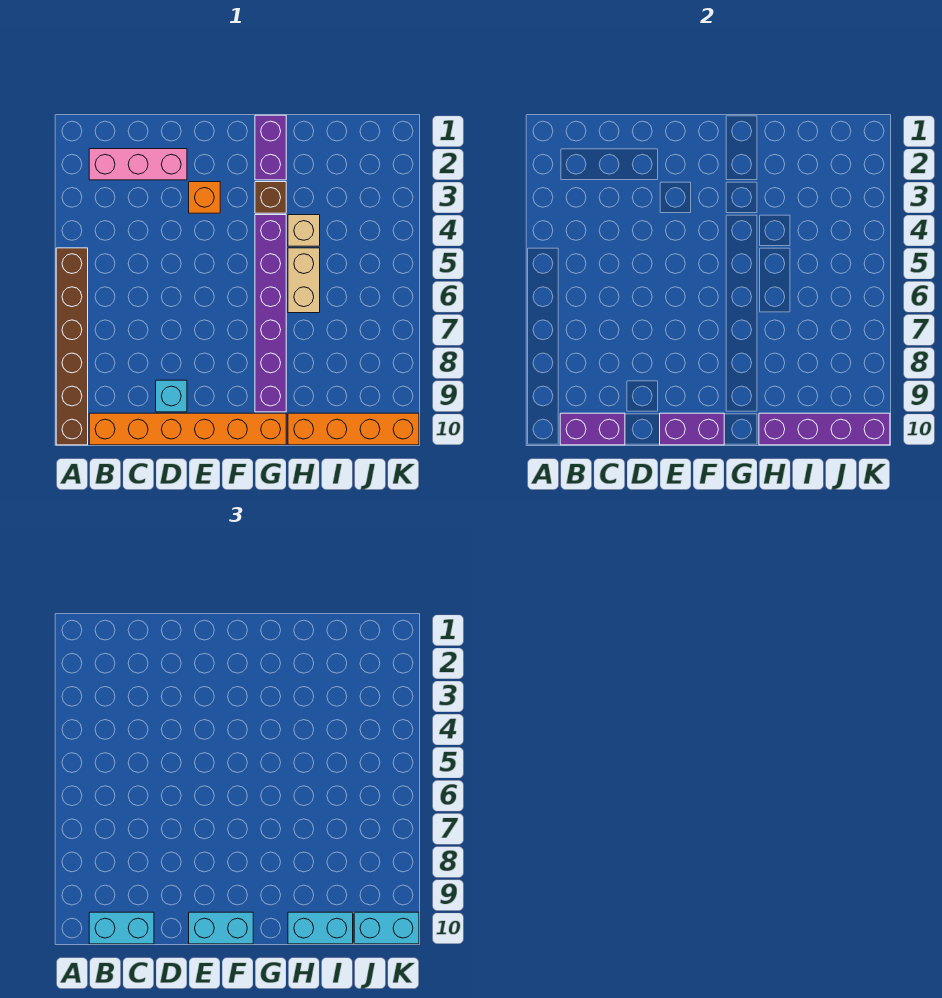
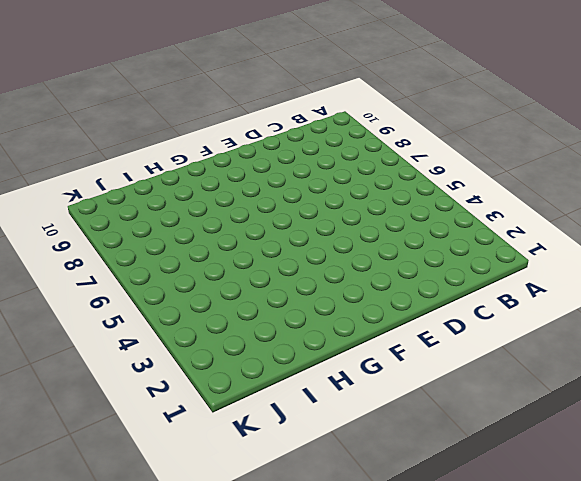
none -> brown brick A5:A10 level 1
none -> pink brick B2:D2 level 1
none -> orange brick B10:G10 level 1

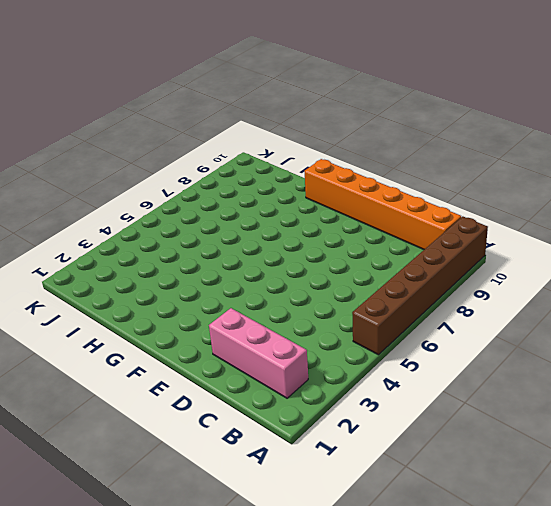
none -> cyan brick D9 level 1
none -> orange brick E3 level 1
none -> purple brick G1:G2 level 1

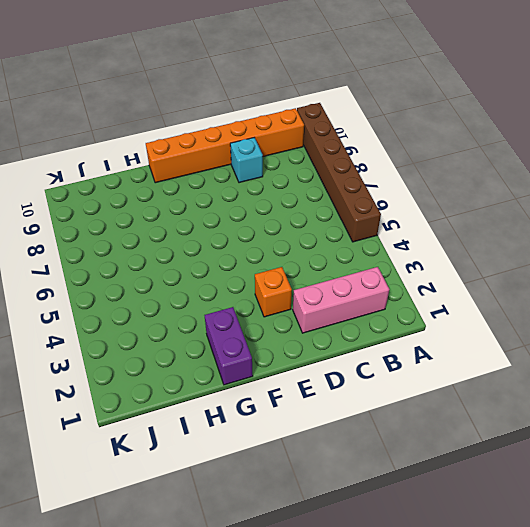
none -> brown brick G3 level 1
none -> purple brick G4:G9 level 1
none -> tan brick H4 level 1

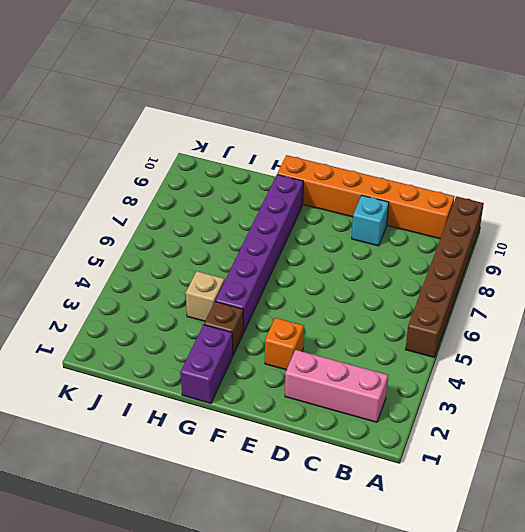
none -> tan brick H5:H6 level 1
none -> orange brick H10:K10 level 1
none -> purple brick B10:C10 level 2

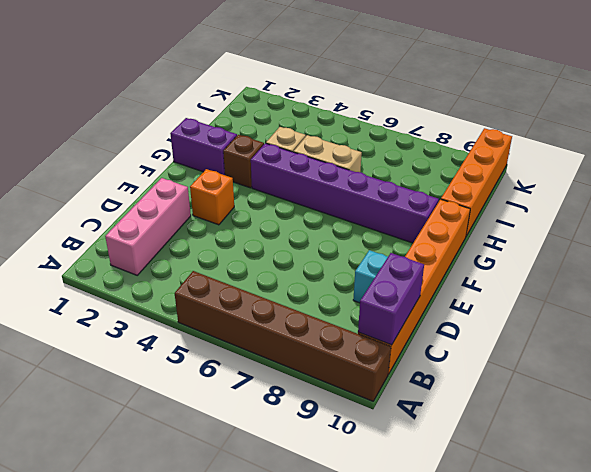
none -> purple brick E10:F10 level 2
none -> purple brick H10:K10 level 2
none -> cyan brick B10:C10 level 3

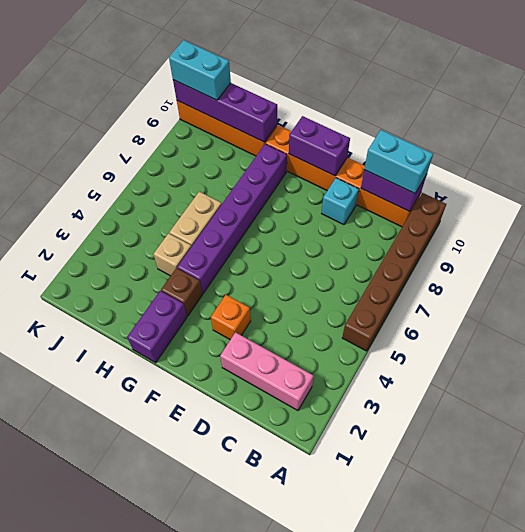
none -> cyan brick E10:F10 level 3
none -> cyan brick H10:I10 level 3

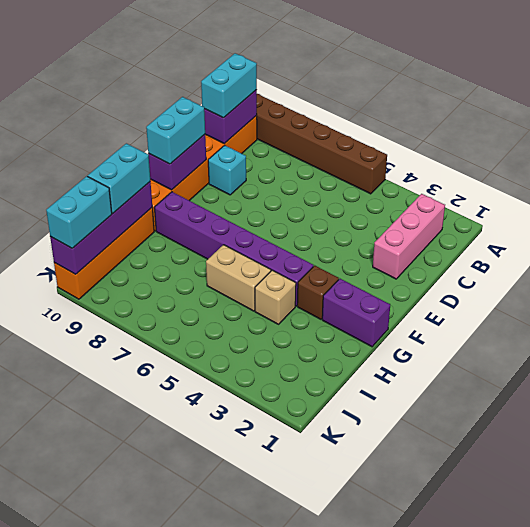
none -> orange brick E3 level 1

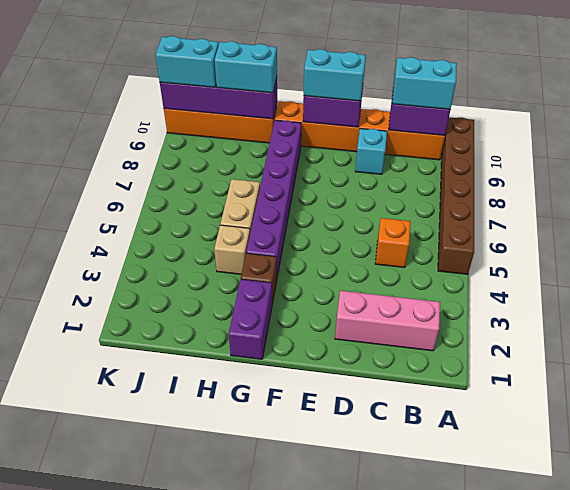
orange brick C5 level 1 -> orange brick E3 level 1

